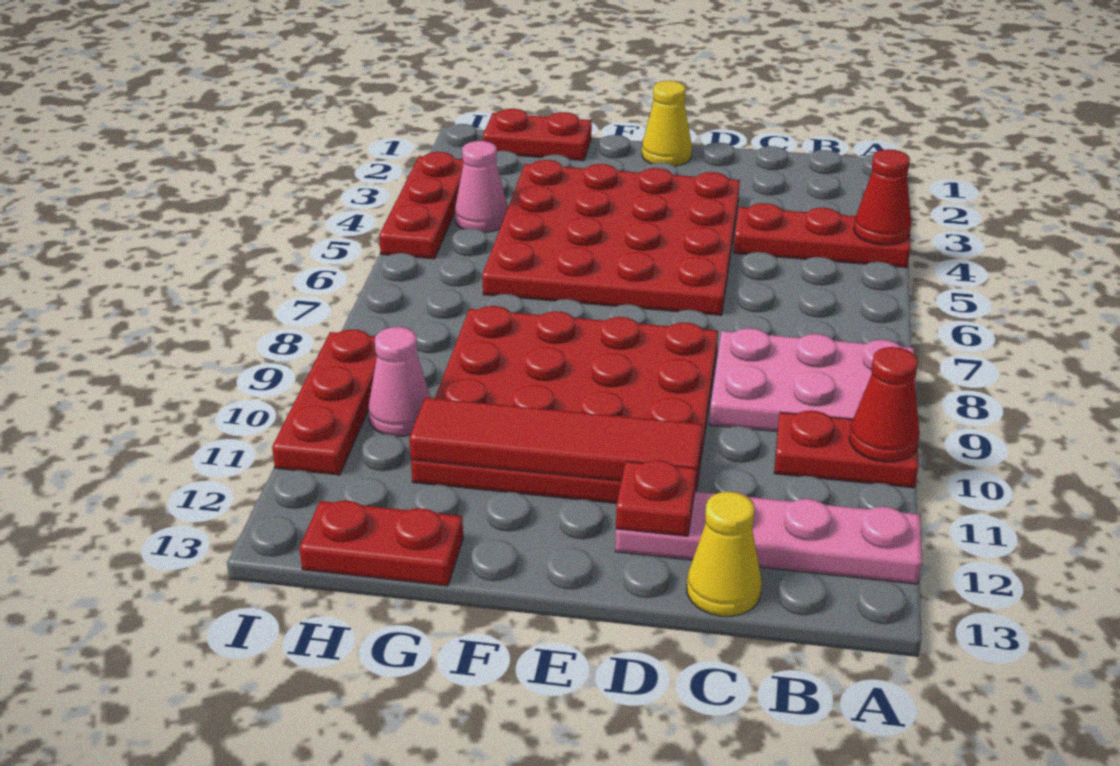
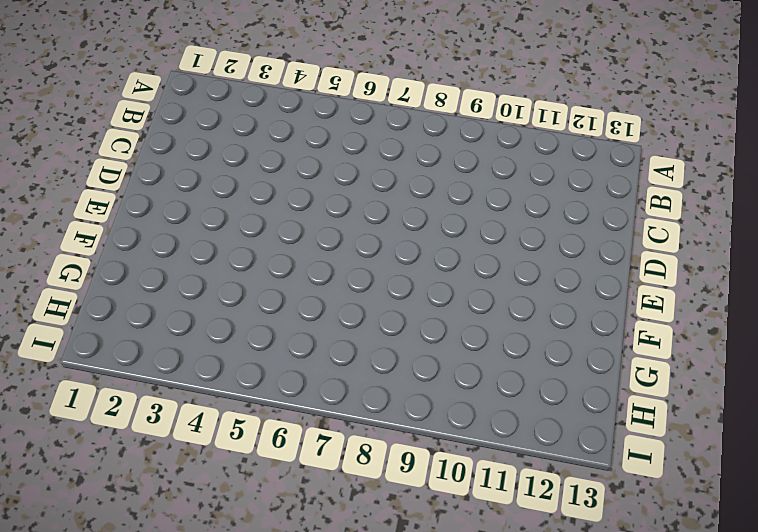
none -> red plate A4:C4 level 1
none -> pink plate A8:C9 level 1
none -> red plate A10:B10 level 1

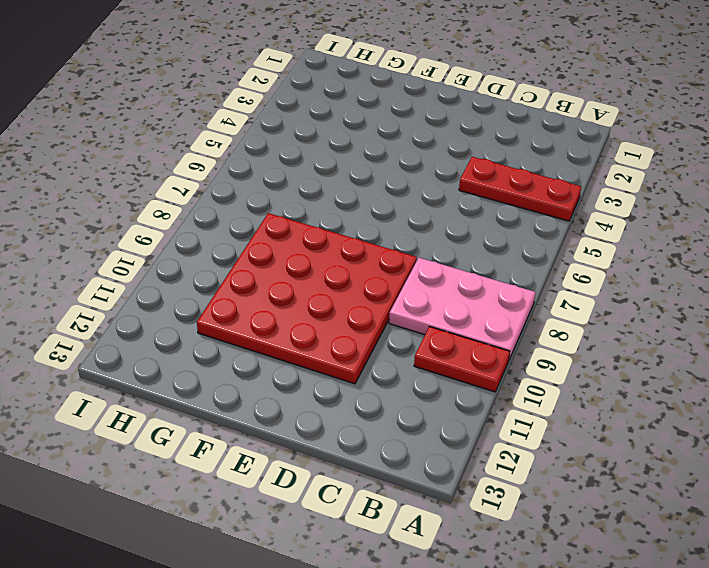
none -> pink plate A12:D12 level 1
none -> yellow cone C13 level 1
none -> red plate D3:G6 level 1

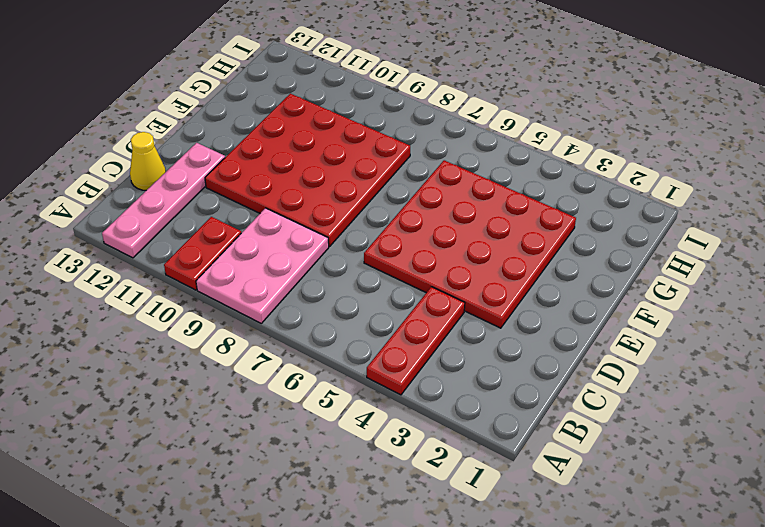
none -> yellow cone E1 level 1
none -> red plate G1:H1 level 1
none -> red plate G13:H13 level 1

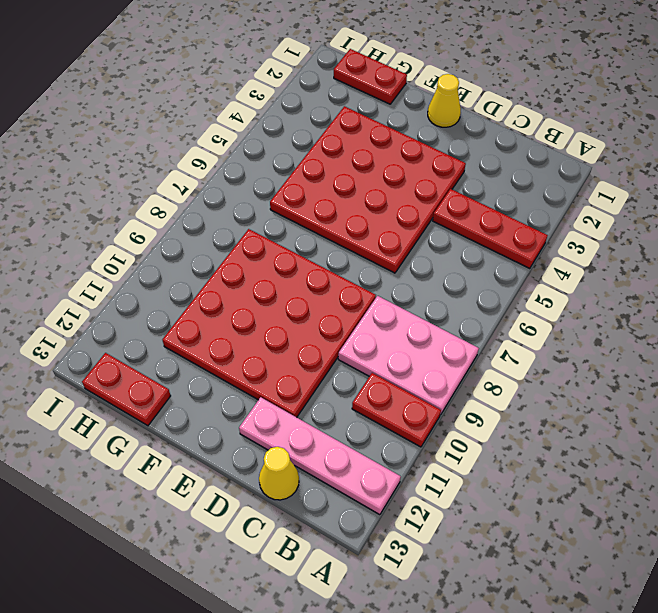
none -> pink cone H4 level 1
none -> pink cone H10 level 1
none -> red plate I3:I5 level 1

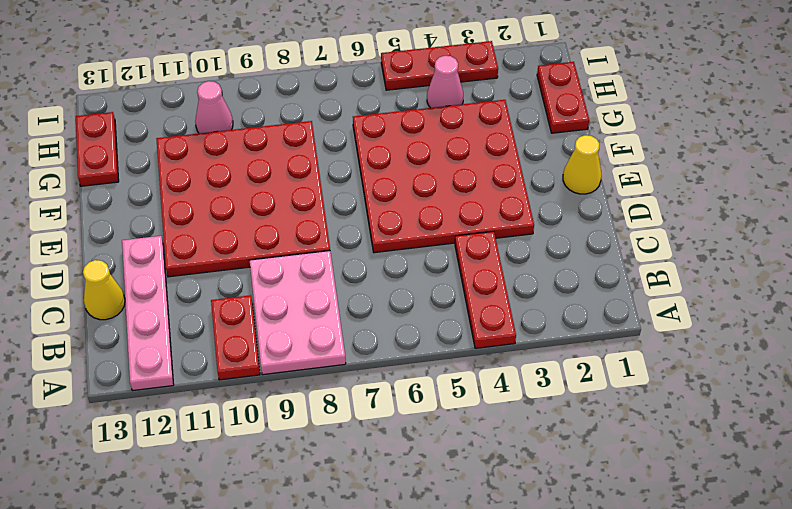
none -> red plate I9:I11 level 1
none -> red cone A4 level 2
none -> red cone A10 level 2

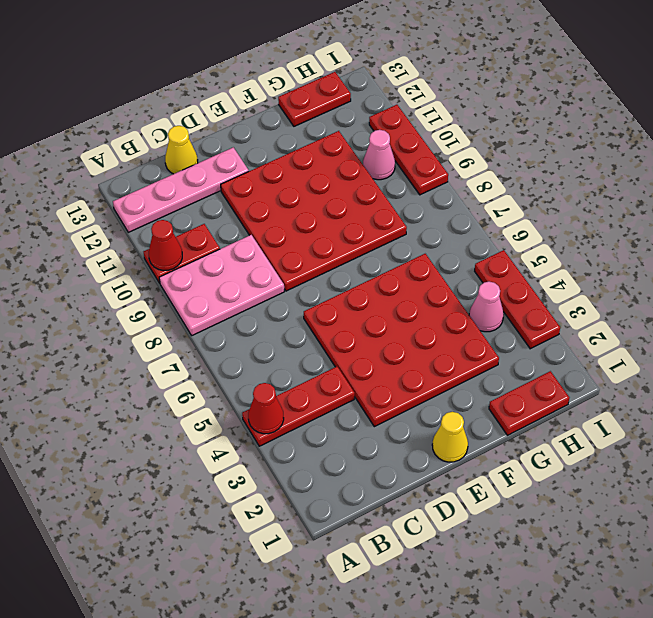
none -> red tile D11:G11 level 2
none -> red plate D12 level 2

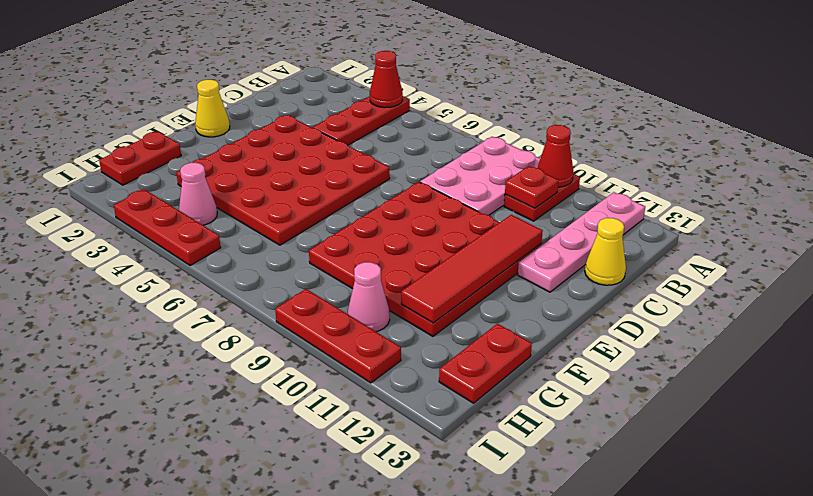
red plate B10 level 2 -> red plate D12 level 2

